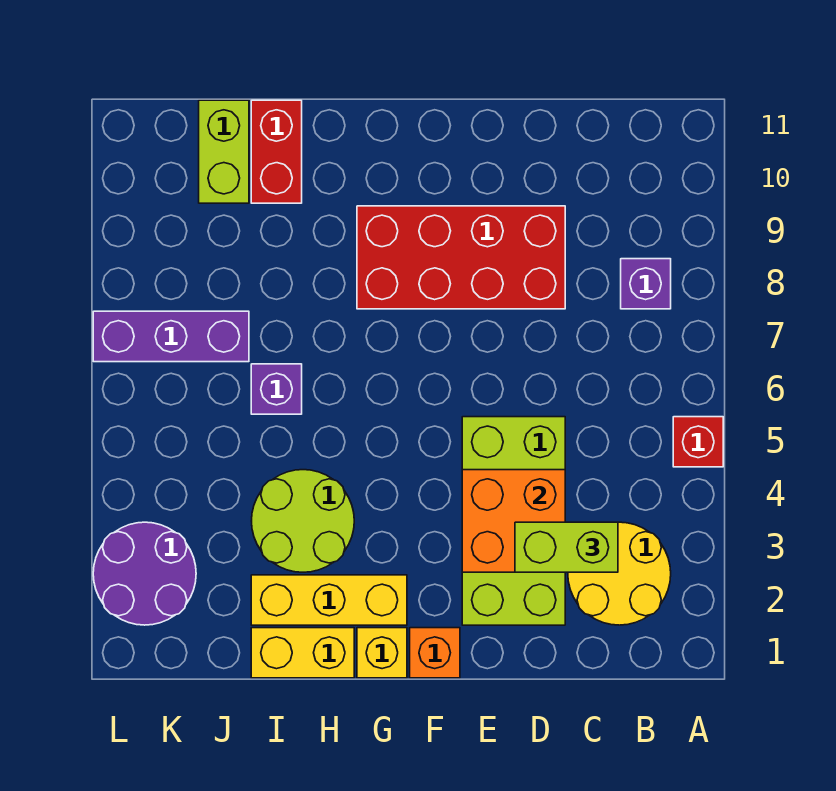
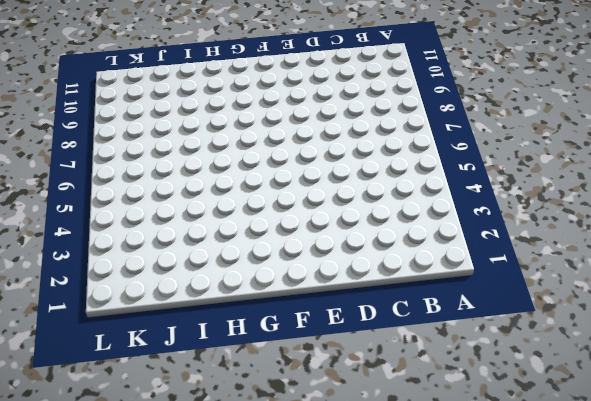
none -> red brick A5 level 1
none -> yellow round brick B2:C3 level 1
none -> purple brick B8 level 1

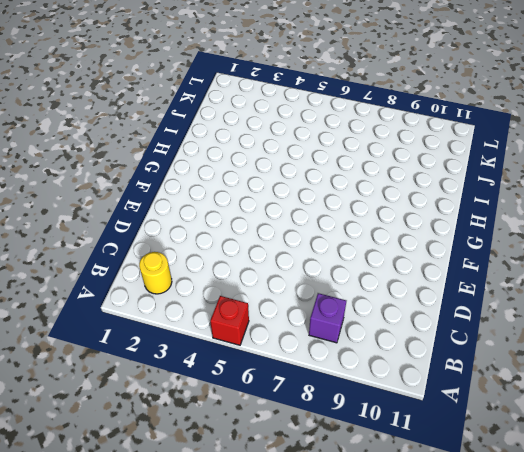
yellow round brick B2 level 1 -> yellow round brick B2:C3 level 1
none -> lime brick D2:E5 level 1
none -> red brick D8:G9 level 1
none -> orange brick F1 level 1

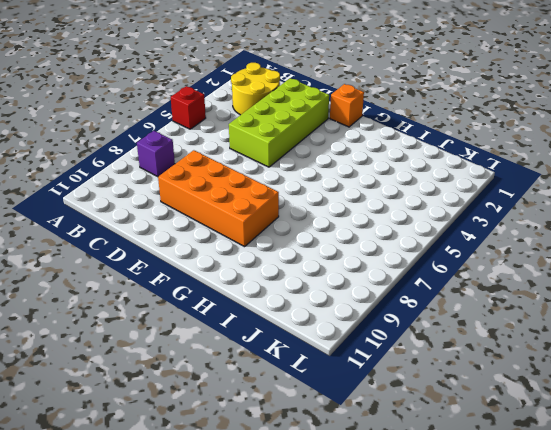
orange brick D8:G9 level 1 -> red brick D8:G9 level 1
none -> yellow brick G1 level 1
none -> yellow brick G2:I2 level 1
none -> yellow brick H1:I1 level 1

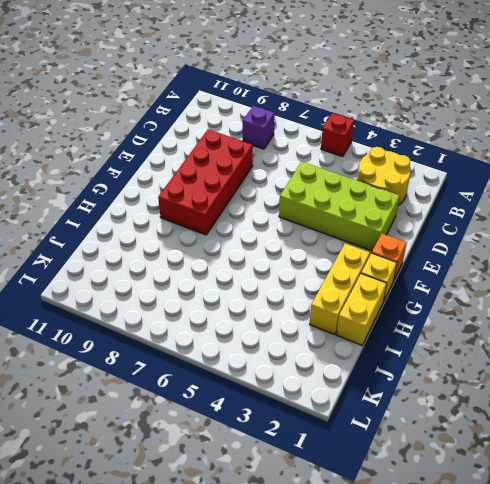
none -> lime round brick H3:I4 level 1
none -> purple brick I6 level 1
none -> red brick I10:I11 level 1

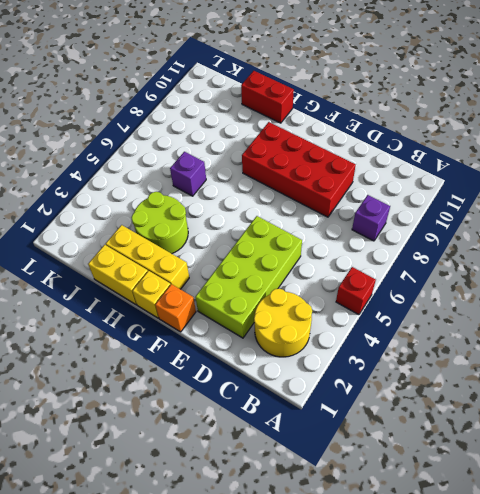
red brick H11:I11 level 1 -> red brick I10:I11 level 1
none -> purple brick J7:L7 level 1
none -> lime brick J10:J11 level 1
none -> purple round brick K2:L3 level 1

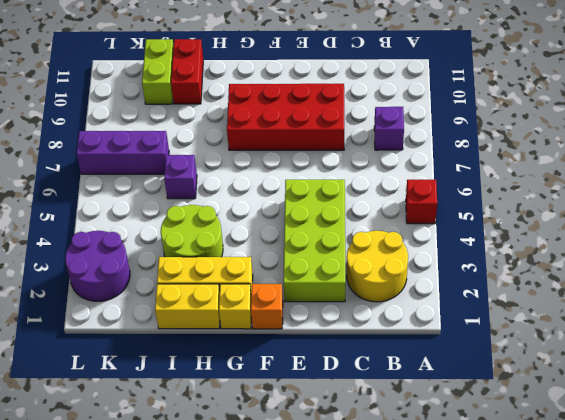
none -> orange brick D3:E4 level 2
none -> lime brick C3:D3 level 3

